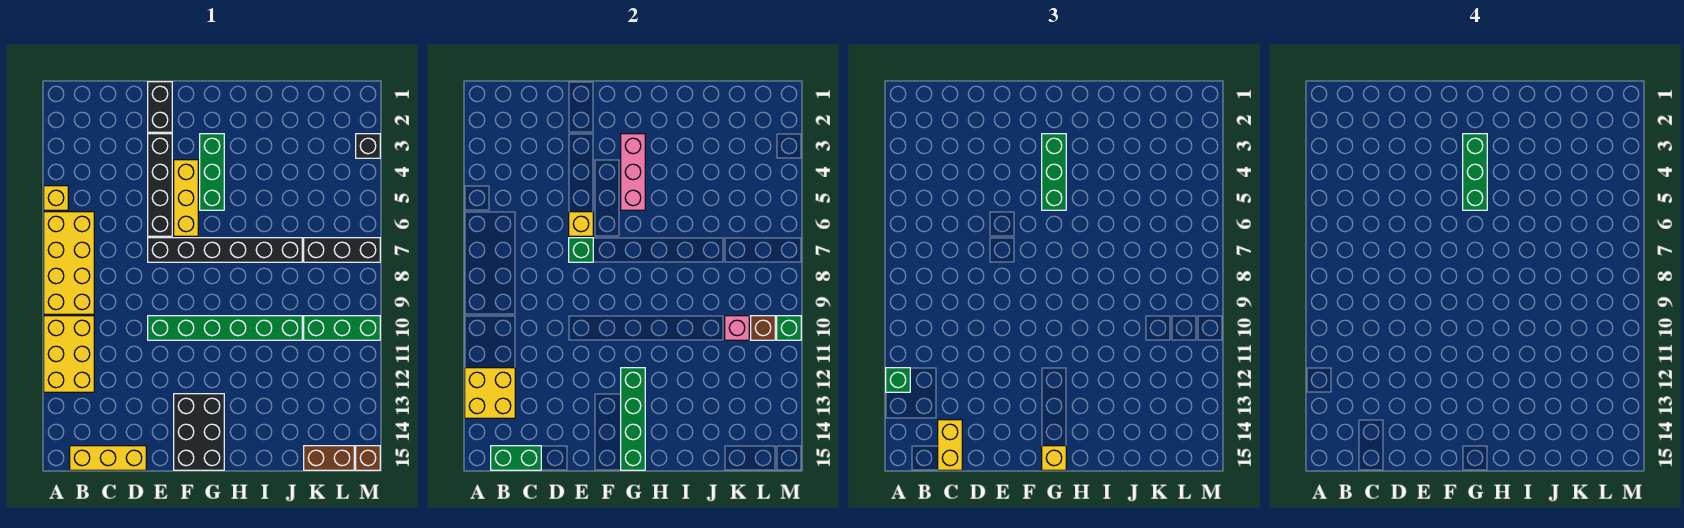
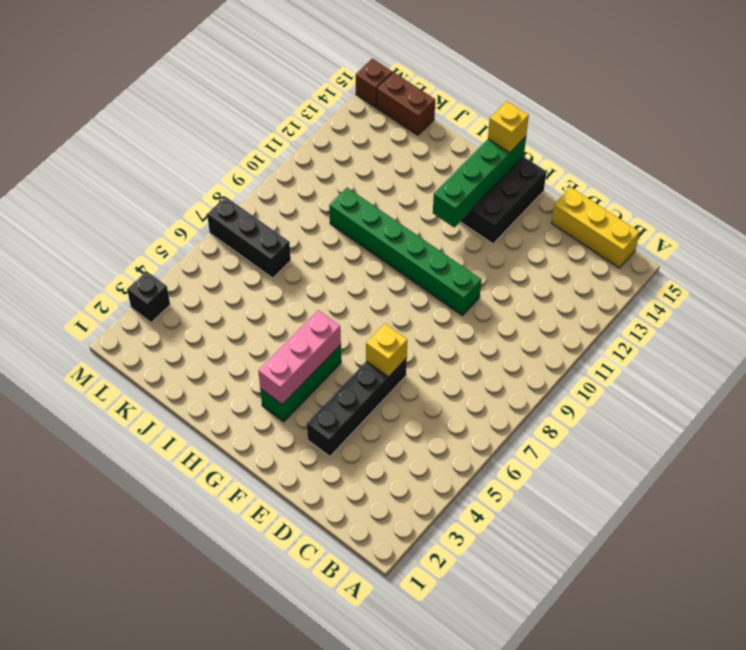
none -> yellow brick A5 level 1
none -> yellow brick A6:B9 level 1
none -> yellow brick A10:B12 level 1
none -> black brick E1:E2 level 1

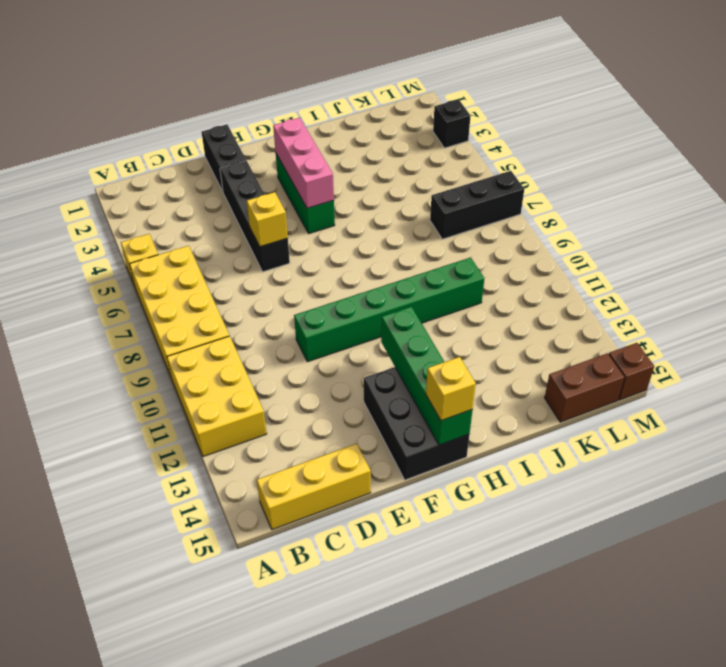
none -> black brick E7:J7 level 1
none -> yellow brick F4:F6 level 1
none -> green brick K10:M10 level 1
none -> yellow brick A12:B13 level 2

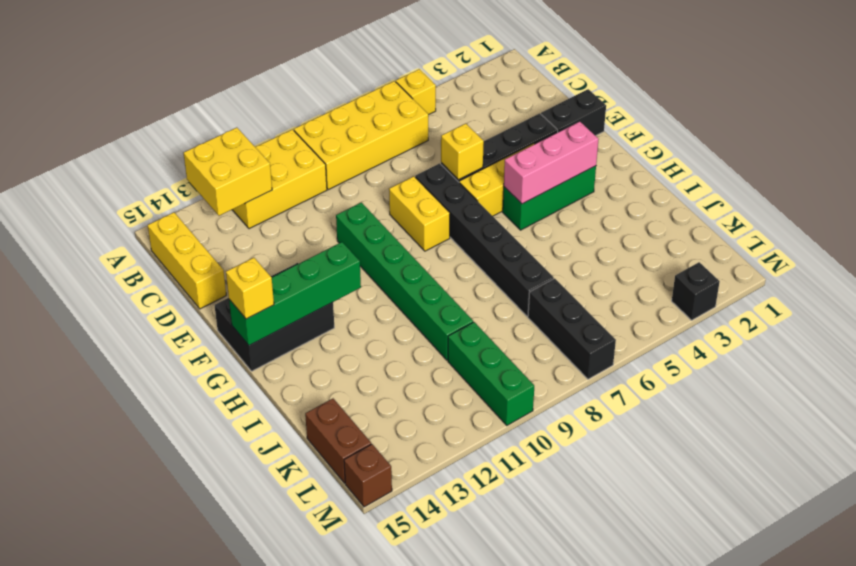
yellow brick E8:F8 level 1 -> yellow brick C14:C15 level 3
none -> green brick B15:C15 level 2
none -> green brick E7 level 2
none -> pink brick K10 level 2
none -> brown brick L10 level 2

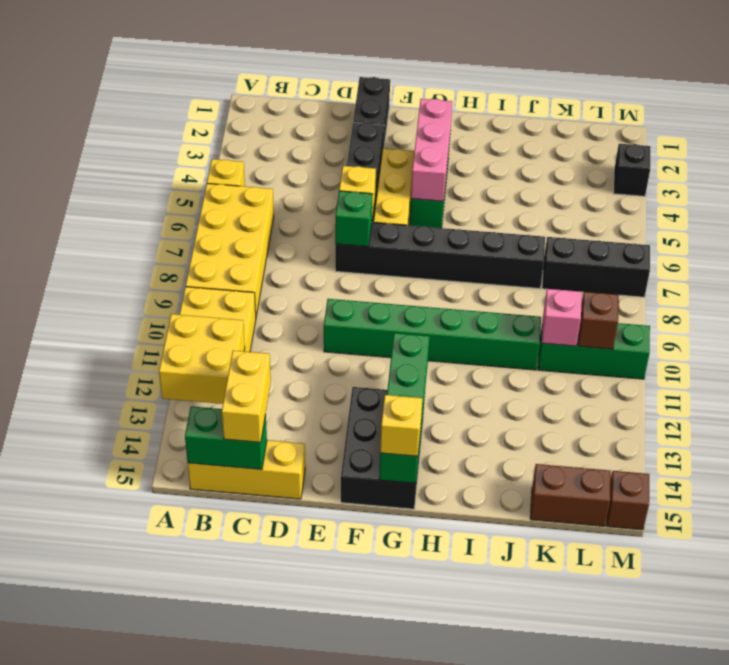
none -> green brick M10 level 2
none -> green brick A12 level 3
none -> green brick G3:G5 level 3
none -> green brick G3:G5 level 4

